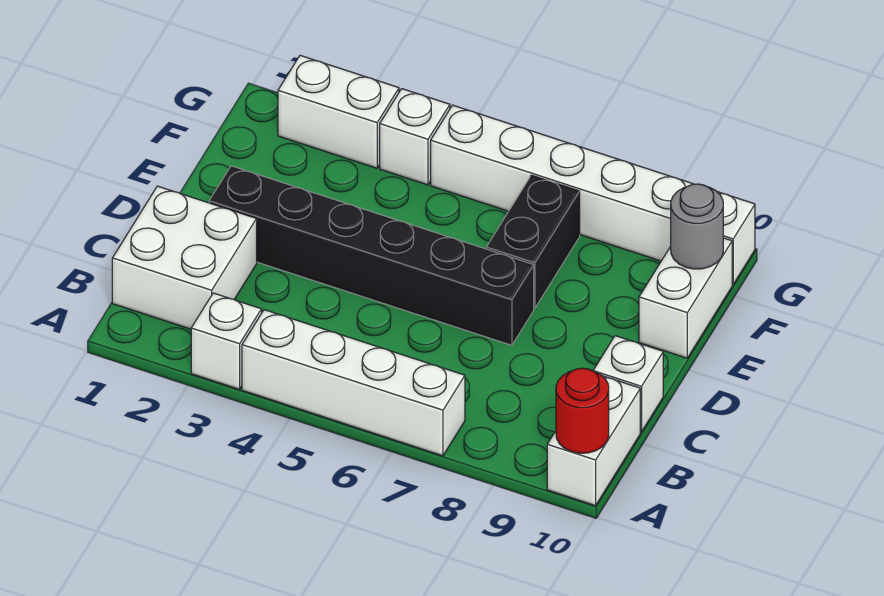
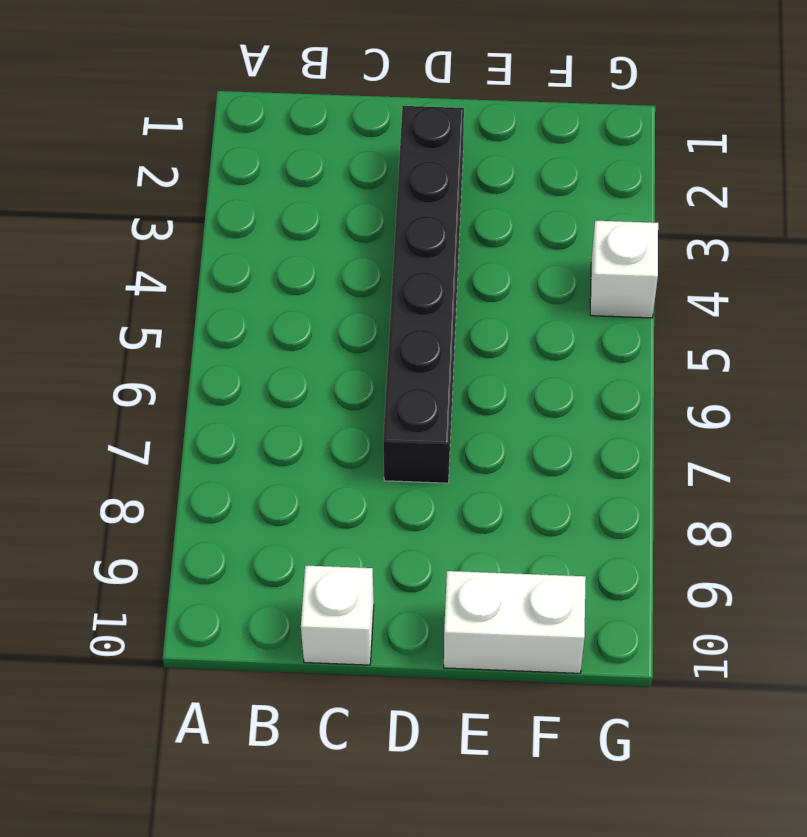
none -> white brick A3 level 1
none -> white brick A4:A7 level 1
none -> white brick A10:B10 level 1

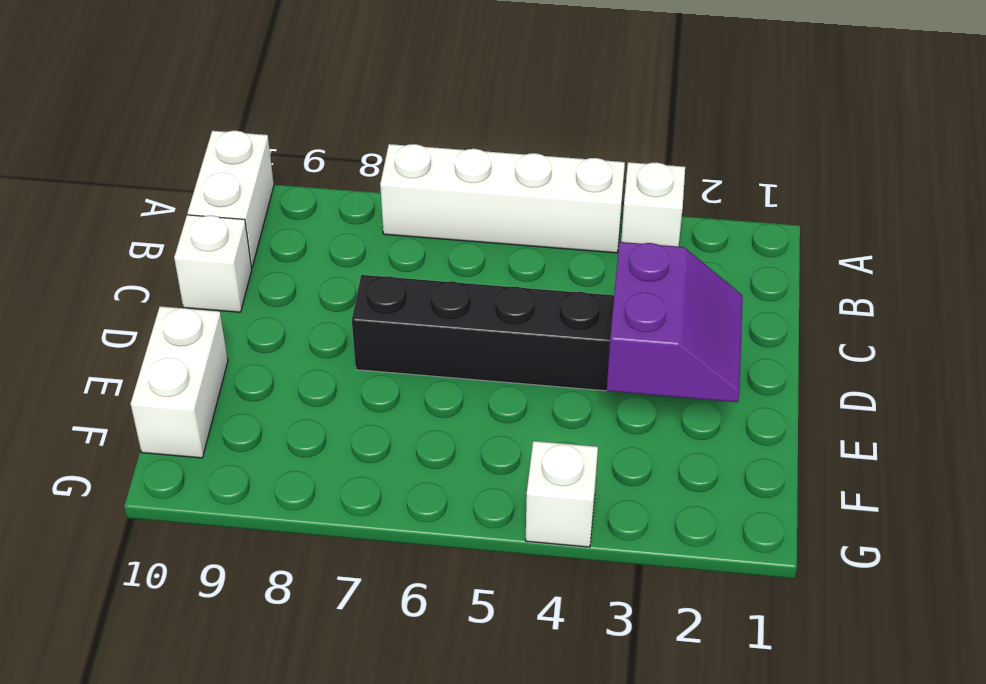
purple slope D2:E3 level 2 top 3 -> none
none -> white brick B1:C2 level 1
none -> black brick E7:F7 level 1
none -> white brick G2:G3 level 1

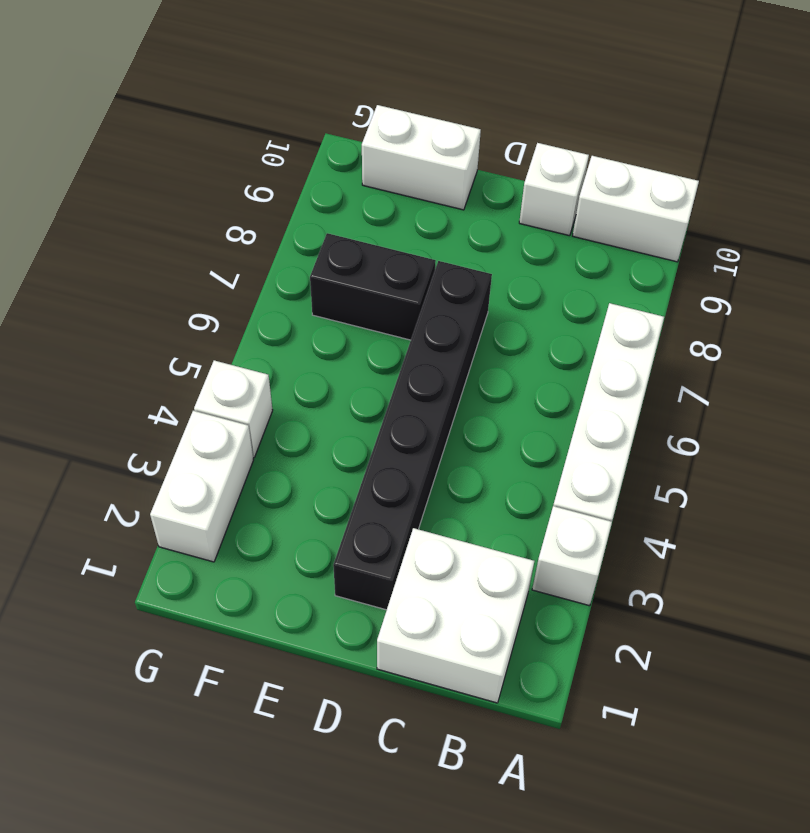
none -> white brick G5:G10 level 1
none -> red round brick A10 level 2
none -> grey round brick F10 level 2

